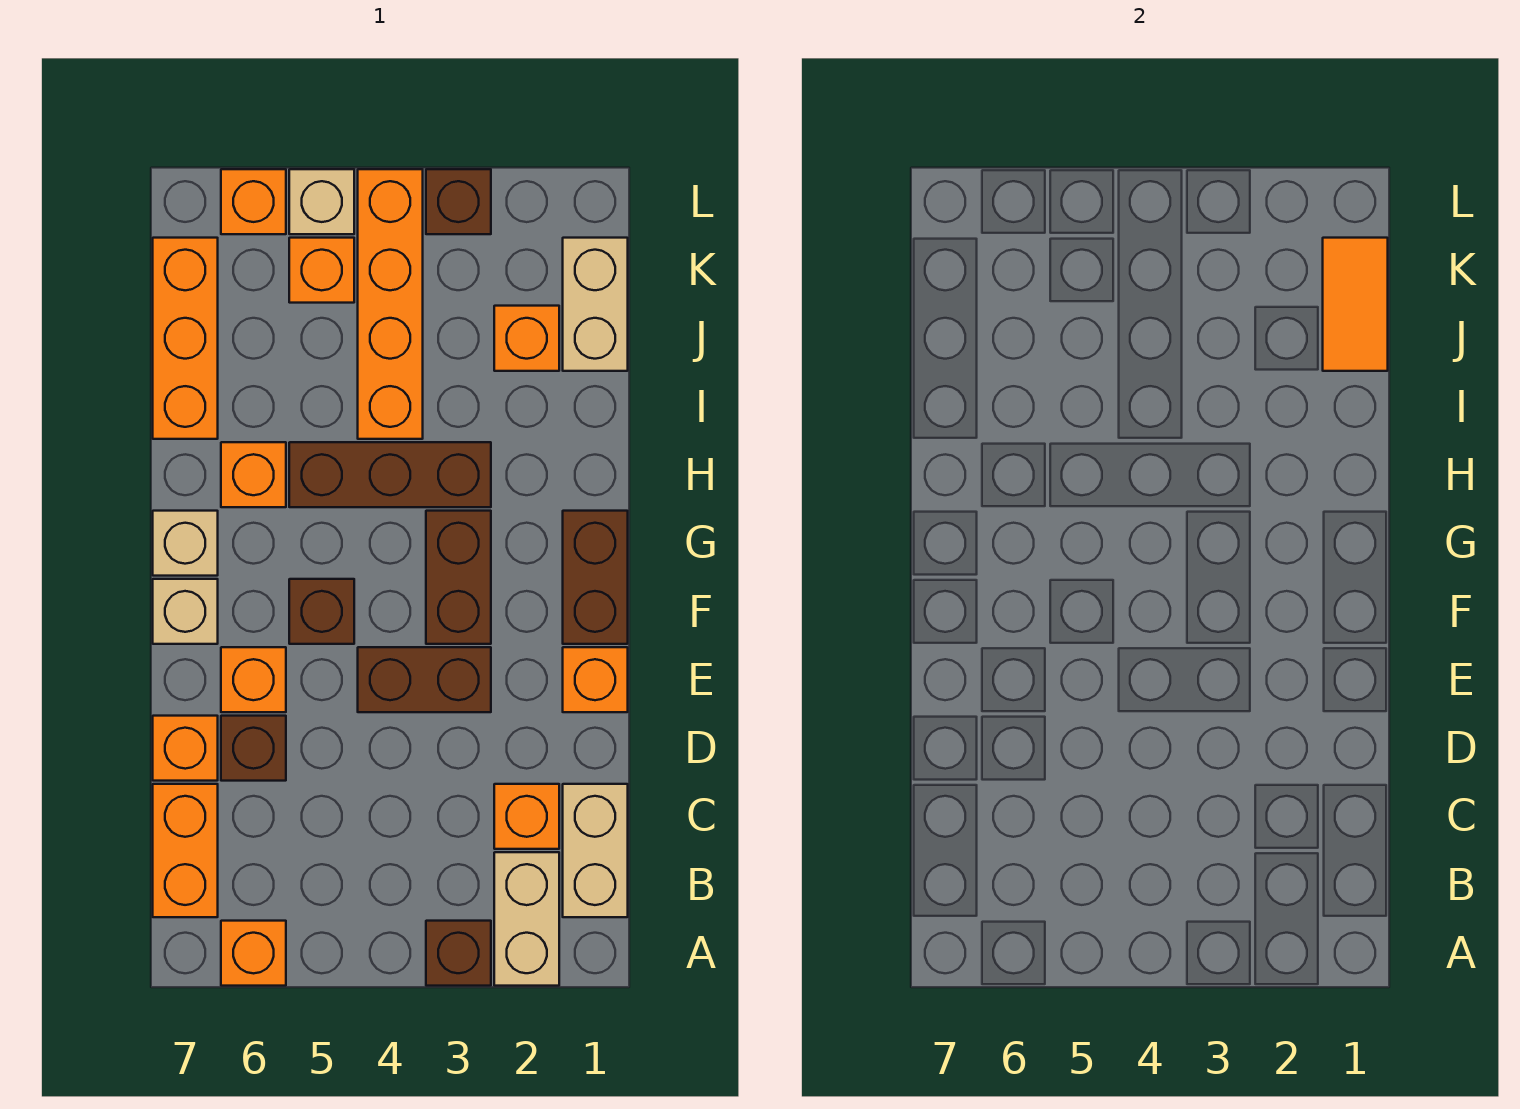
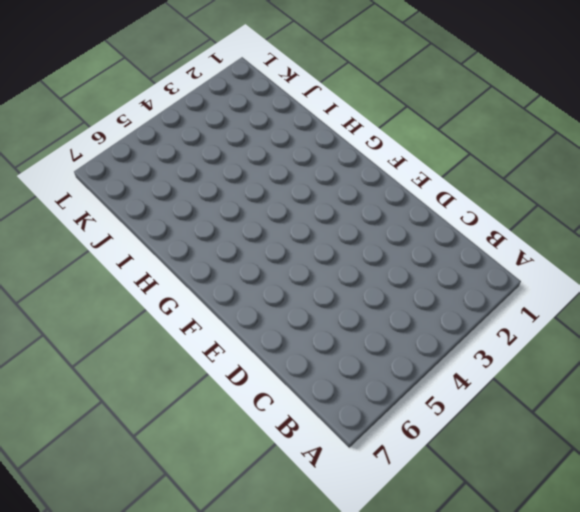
none -> tan brick A2:B2 level 1
none -> brown brick A3 level 1
none -> orange brick A6 level 1

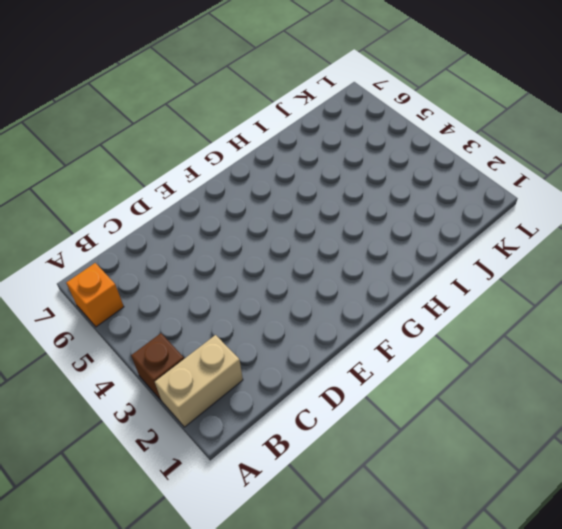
none -> tan brick B1:C1 level 1
none -> orange brick B7:C7 level 1
none -> orange brick C2 level 1

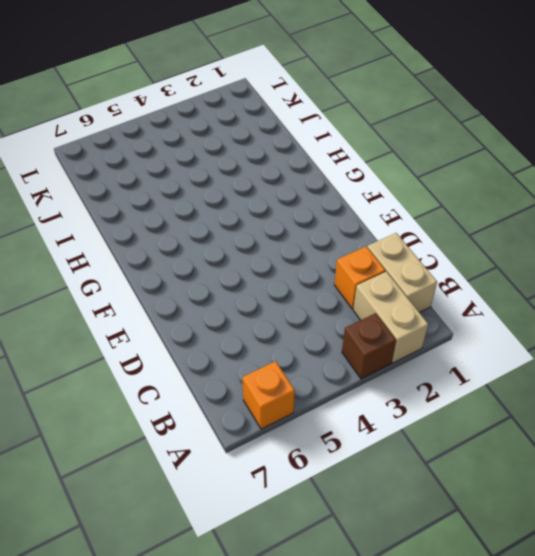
none -> orange brick B7:C7 level 1
none -> brown brick D6 level 1
none -> orange brick D7 level 1

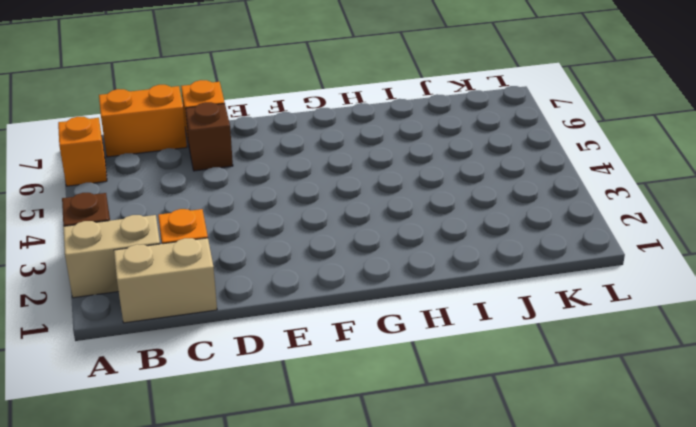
none -> orange brick E1 level 1
none -> brown brick E3:E4 level 1
none -> orange brick E6 level 1

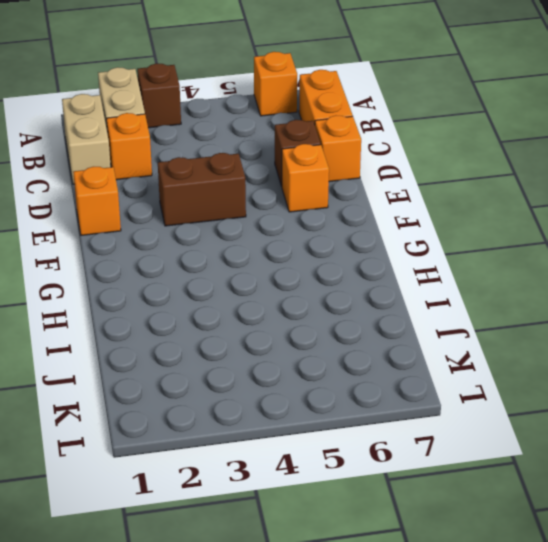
none -> brown brick F1:G1 level 1
none -> brown brick F3:G3 level 1
none -> brown brick F5 level 1

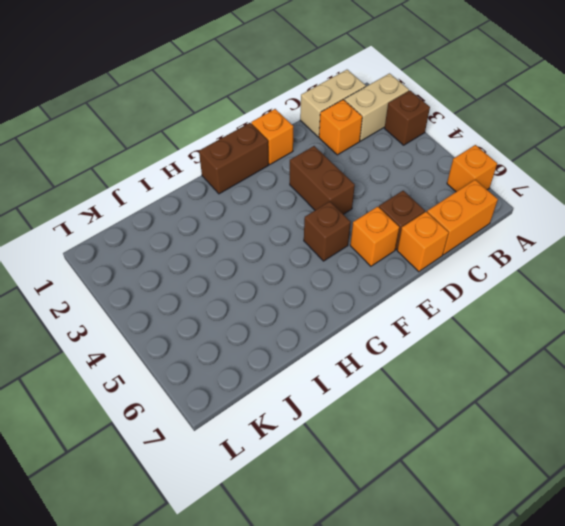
none -> brown brick F3:G3 level 1
none -> tan brick F7 level 1
none -> tan brick G7 level 1

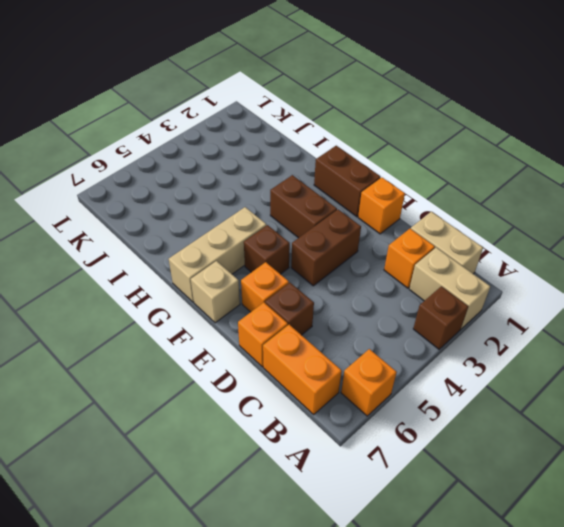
tan brick G5:G7 level 1 -> tan brick G7 level 1
none -> brown brick H3:H5 level 1
none -> orange brick H6 level 1
none -> orange brick I4:L4 level 1

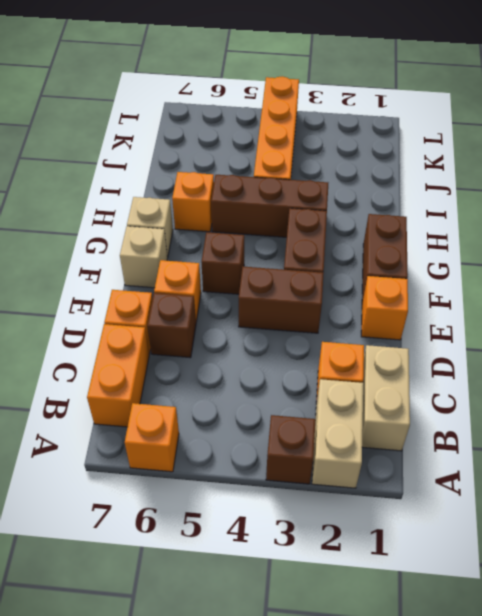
none -> orange brick I7:K7 level 1
none -> tan brick J1:K1 level 1
none -> orange brick J2 level 1

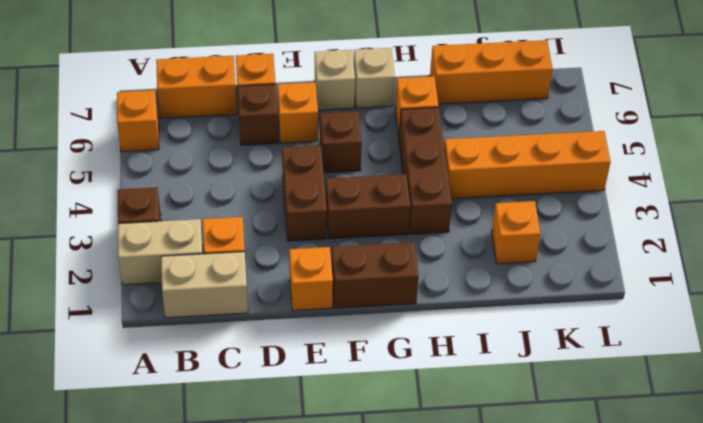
none -> tan brick J1:K1 level 1
none -> orange brick K5 level 1
none -> brown brick L3 level 1

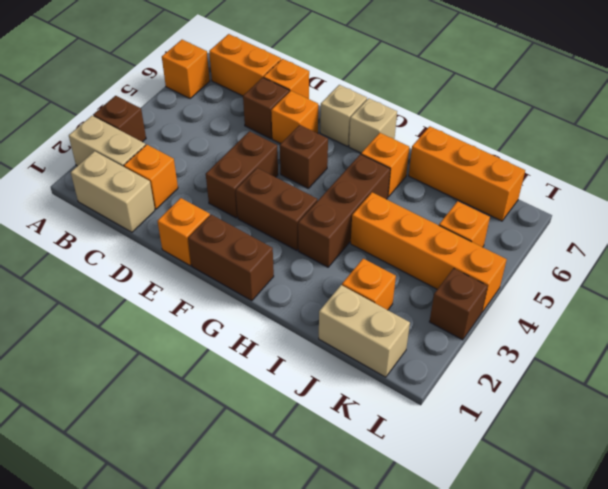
none -> tan brick L5 level 1
none -> orange brick L6 level 1
none -> orange tile J1:K1 level 2

